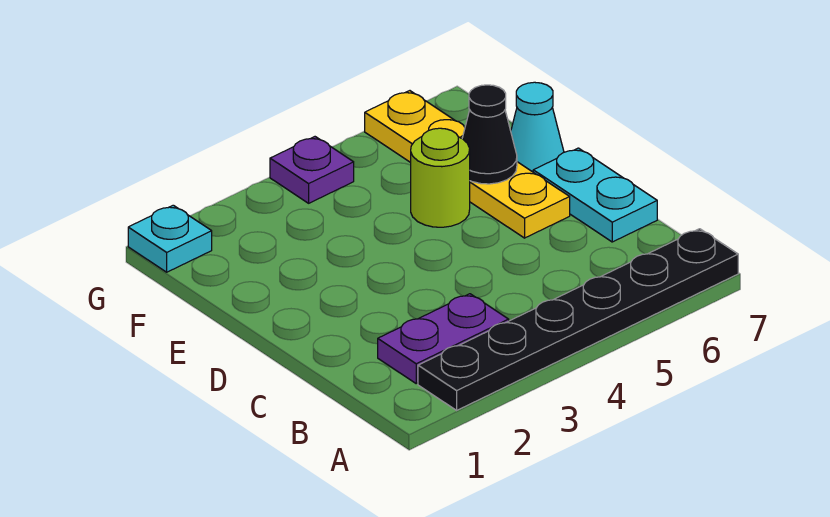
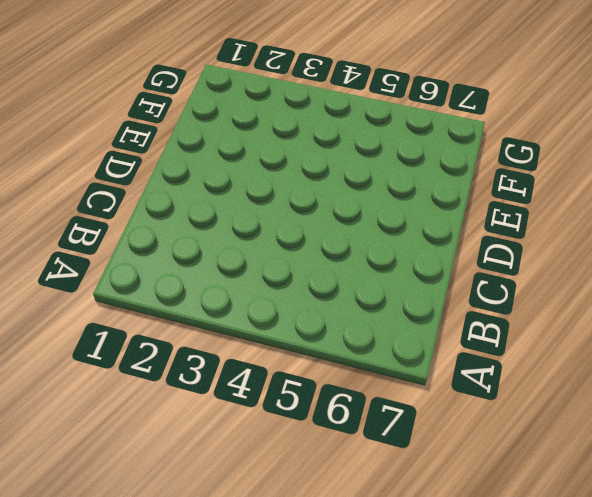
none -> black plate A2:A7 level 1
none -> purple plate B2:B3 level 1

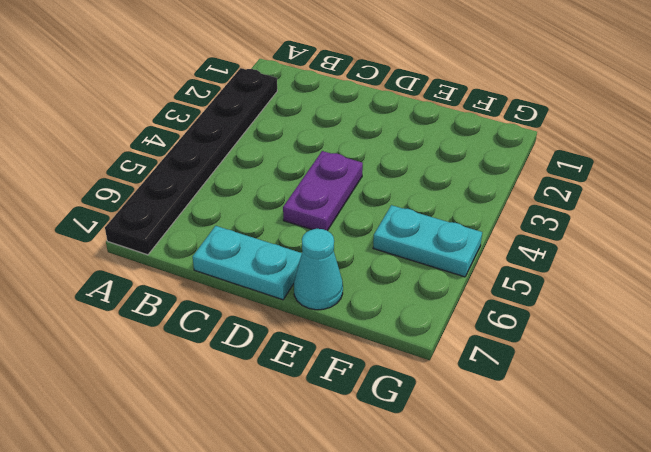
purple plate D4:D5 level 1 -> purple plate B2:B3 level 1
cyan plate F5:G5 level 1 -> none
none -> yellow plate D6:G6 level 1
none -> lime round brick E5 level 1

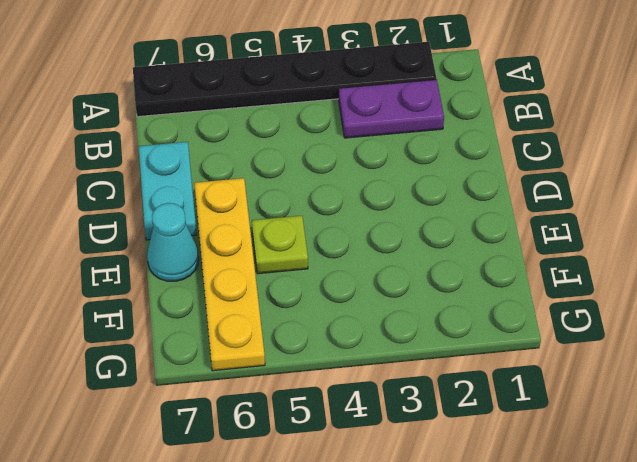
lime plate E5 level 1 -> lime round brick E5 level 1
none -> cyan plate G1 level 1
none -> purple plate G4 level 1

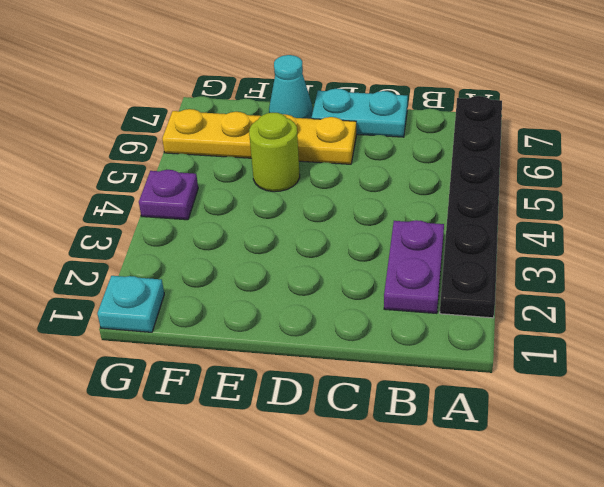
none -> black cone E6 level 2

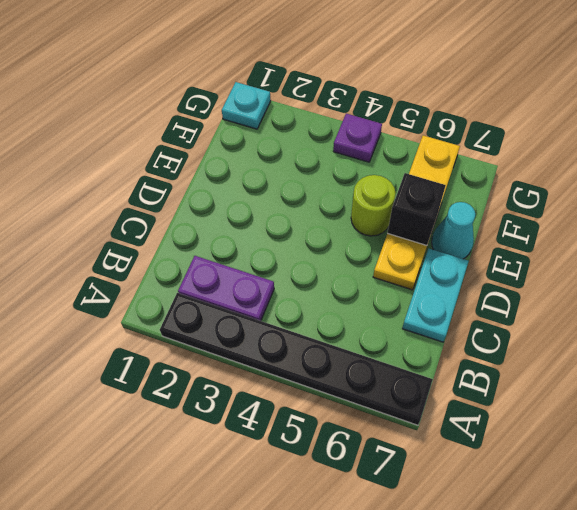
black brick E6 level 2 -> black cone E6 level 2

